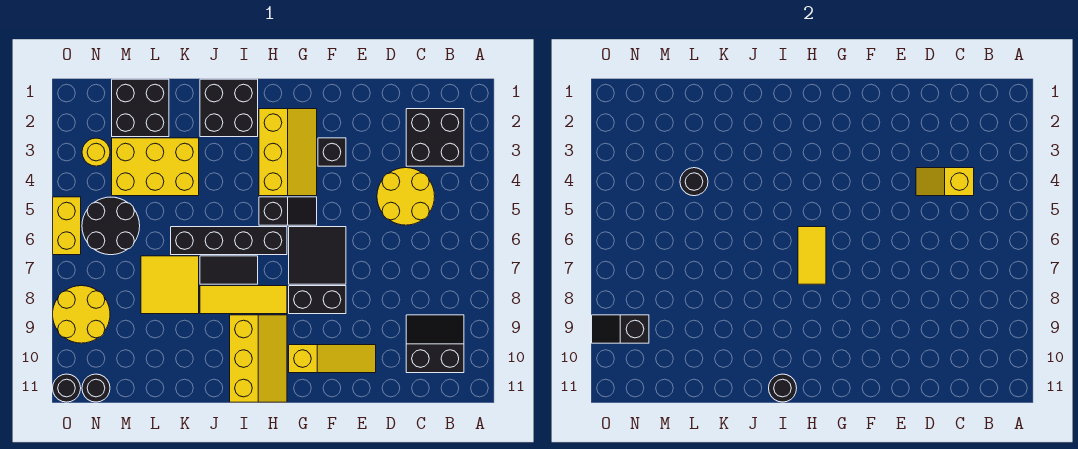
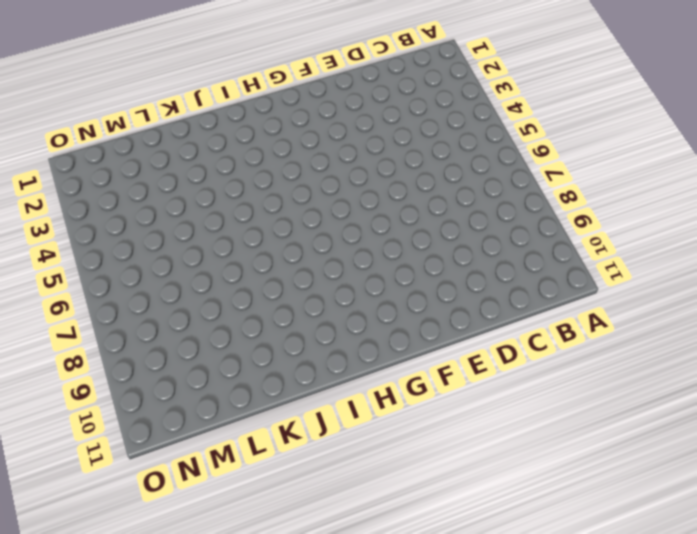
none -> black brick B2:C3 level 1
none -> black slope B9:C10 level 1 top 10
none -> yellow round brick C4:D5 level 1

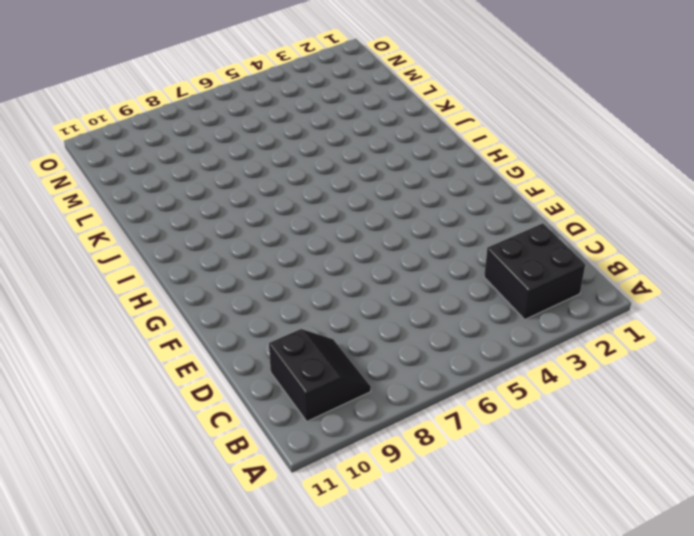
none -> yellow round brick C4:D5 level 1
none -> yellow slope E10:G10 level 1 top G
none -> black brick F3 level 1

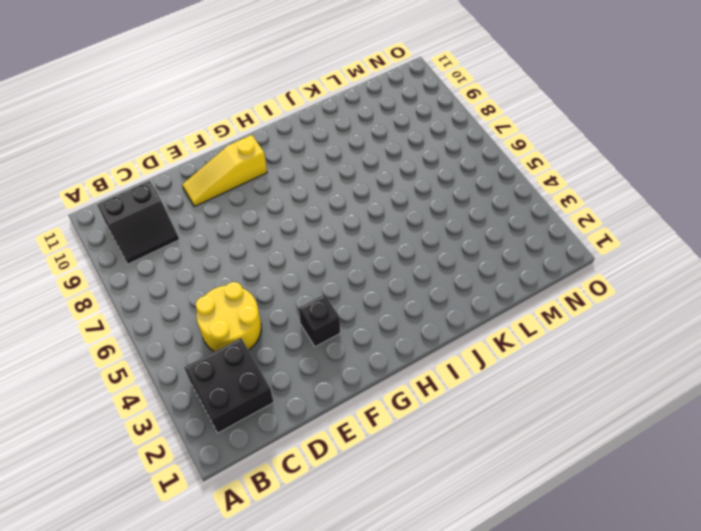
none -> black tile F6:G7 level 1
none -> black brick F8:G8 level 1
none -> yellow slope G2:H4 level 1 top H

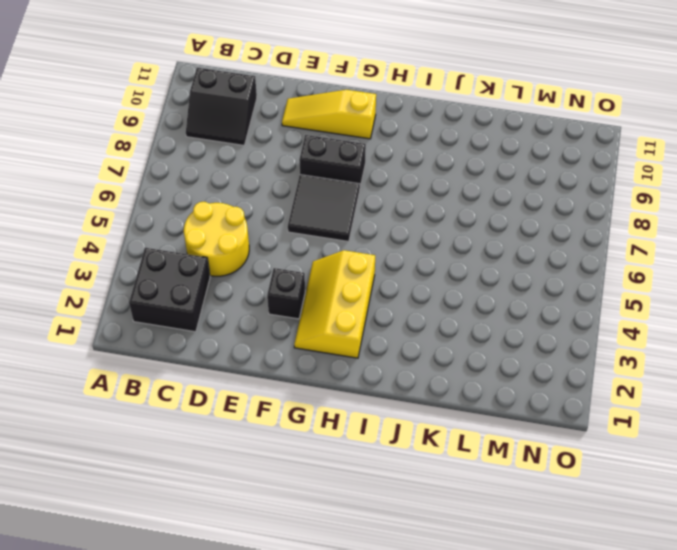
none -> black slope G5:H5 level 1 top H
none -> black brick H6:K6 level 1
none -> yellow tile H8:J8 level 1

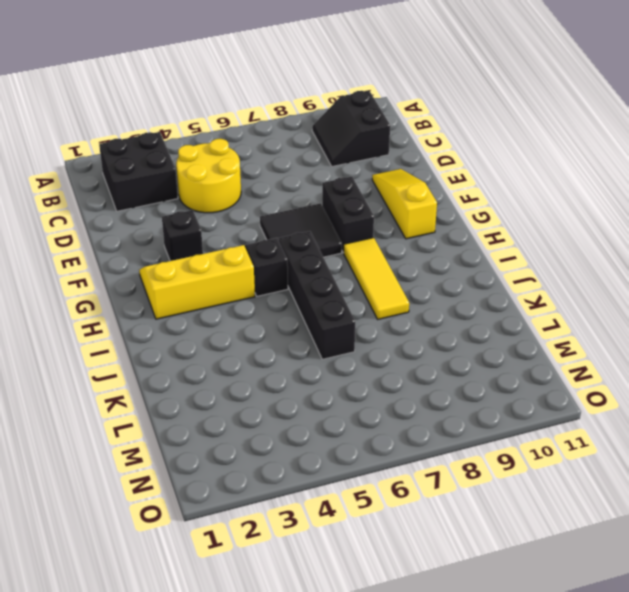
none -> yellow slope H9:I11 level 1 top I
none -> black brick I1:J2 level 1
none -> black tile I7:J7 level 1

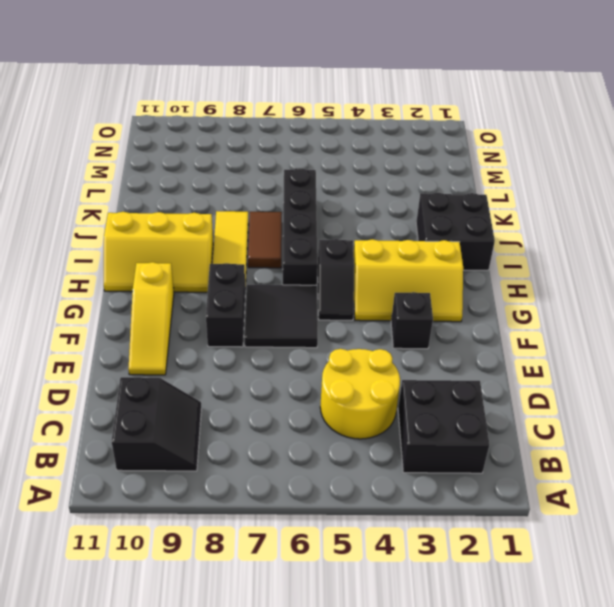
brown tile I7:J7 level 1 -> black tile I7:J7 level 1
none -> yellow brick K3:M4 level 1
none -> yellow tile K7:L8 level 1
none -> black brick L1:M2 level 1

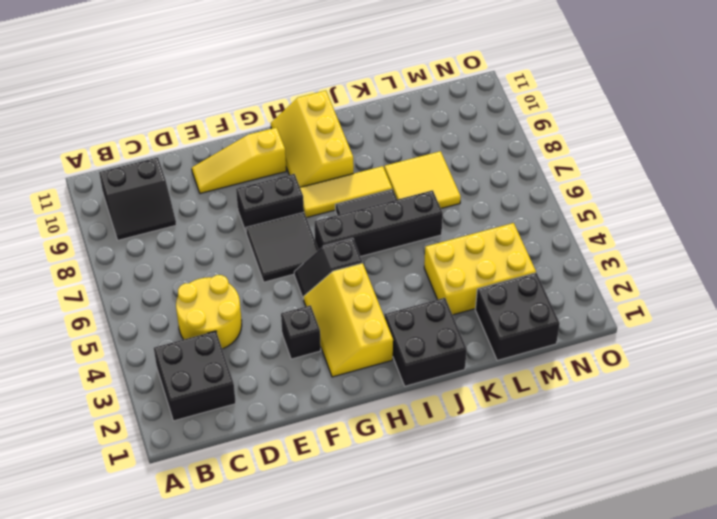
none -> black round brick M5:N6 level 1
none -> yellow round brick N3 level 1
none -> yellow round brick N8:O9 level 1

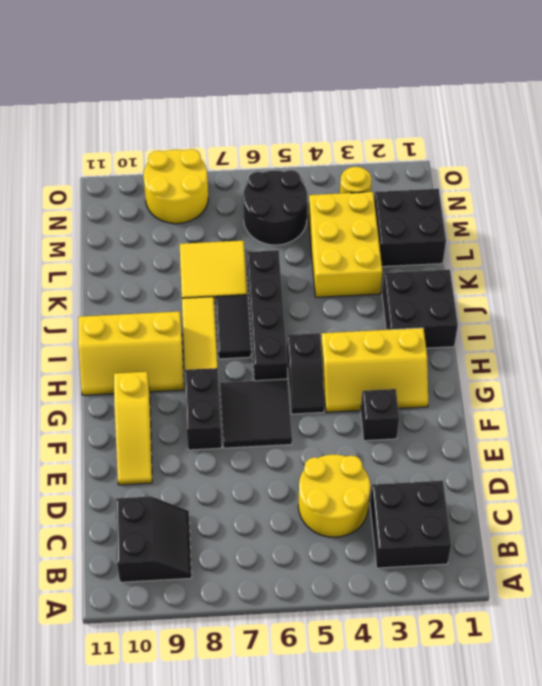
none -> black round brick N11 level 1
none -> yellow brick O5:O6 level 1
none -> black round brick O11 level 1

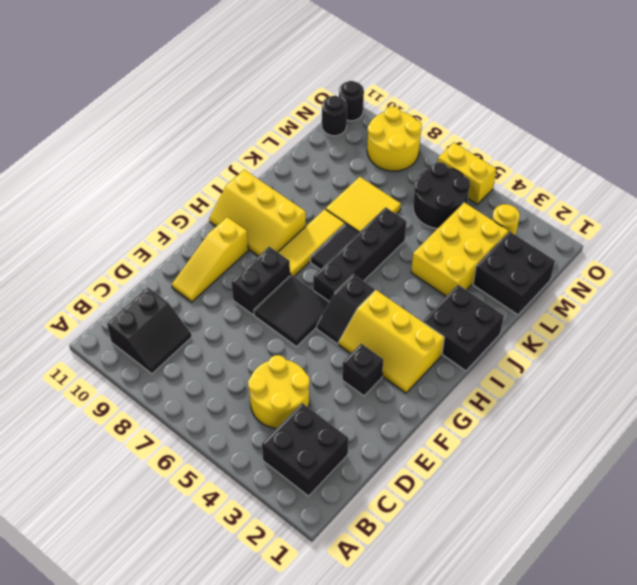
none -> yellow slope C4:D4 level 2 top C
none -> yellow tile H6:H7 level 2
none -> black round brick I11 level 2

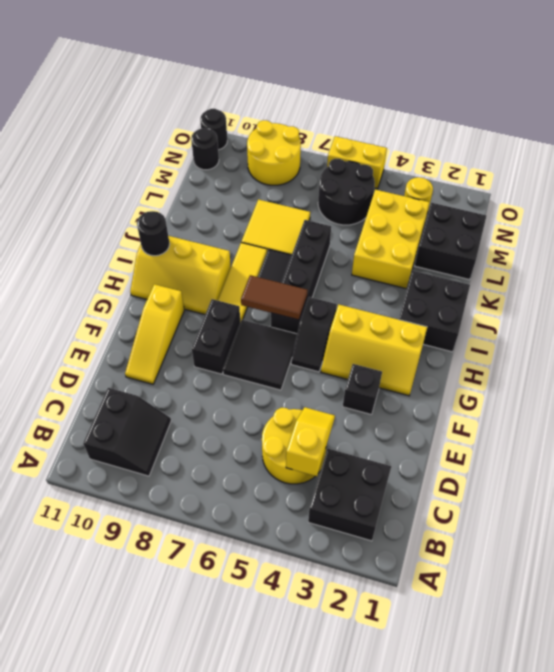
brown tile H6:H7 level 2 -> yellow tile H6:H7 level 2
none -> black round brick L4 level 2
none -> black slope N9:O9 level 2 top N

